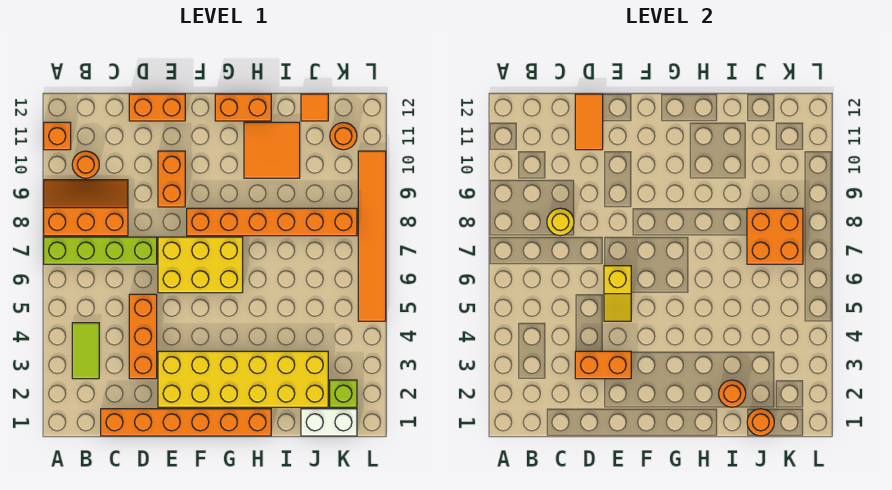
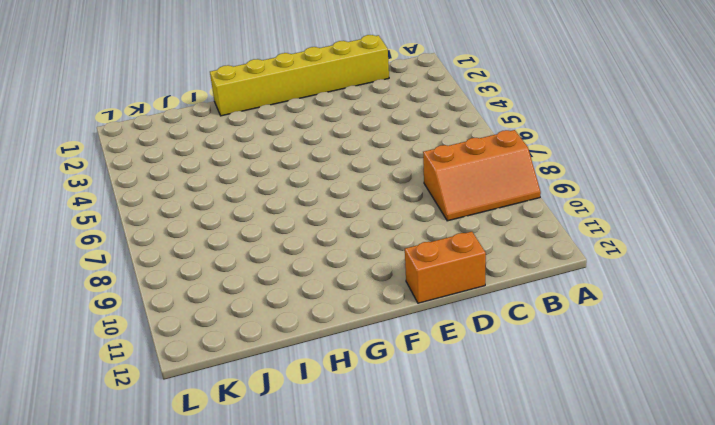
yellow brick C1:H1 level 1 -> orange brick C1:H1 level 1
none -> lime brick A7:D7 level 1
none -> orange brick A11 level 1
none -> lime tile B3:B4 level 1

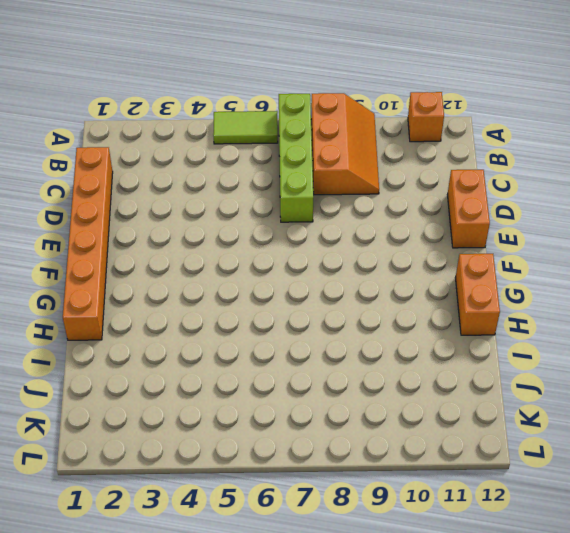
lime tile A5:A6 level 1 -> lime tile B3:B4 level 1
none -> orange round brick B10 level 1
none -> orange brick D3:D5 level 1
none -> yellow brick E2:J3 level 1

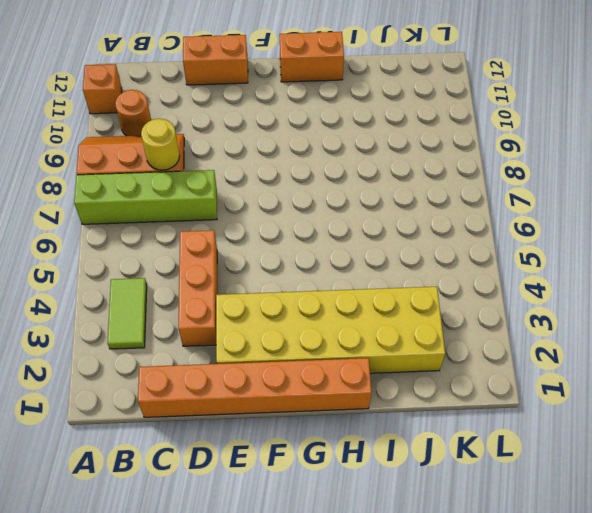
none -> yellow brick E6:G7 level 1
none -> orange brick E9:E10 level 1
none -> orange brick F8:K8 level 1

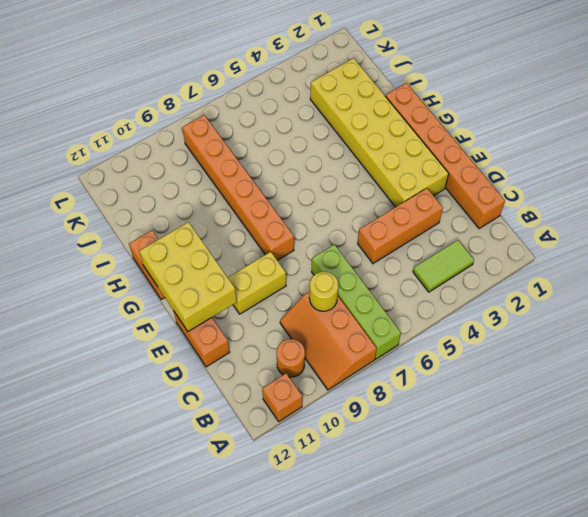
yellow brick E9:E10 level 1 -> orange brick E9:E10 level 1
yellow brick E11:G12 level 2 -> yellow brick E6:G7 level 1
none -> orange tile H10:I11 level 1
none -> white brick J1:K1 level 1
none -> orange tile J12 level 1

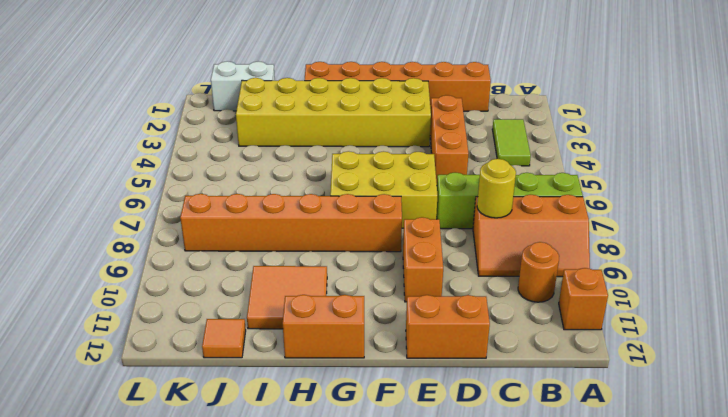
none -> lime brick K2 level 1
none -> orange round brick K11 level 1
none -> orange tile L5:L10 level 1

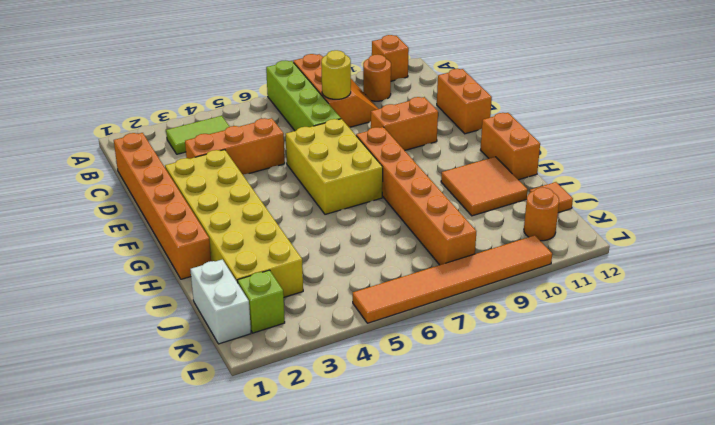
none -> orange brick D3:E3 level 2
none -> orange tile D11:D12 level 2
none -> yellow slope E5:E6 level 2 top 6

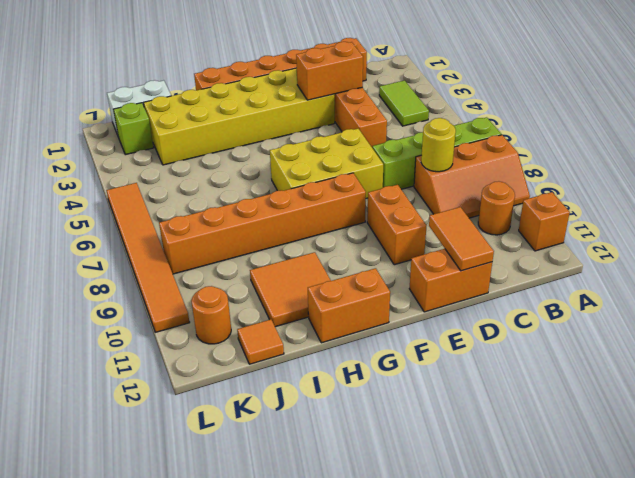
none -> yellow slope E5:E6 level 2 top 6
none -> orange round brick I2 level 2
none -> orange round brick J1 level 2

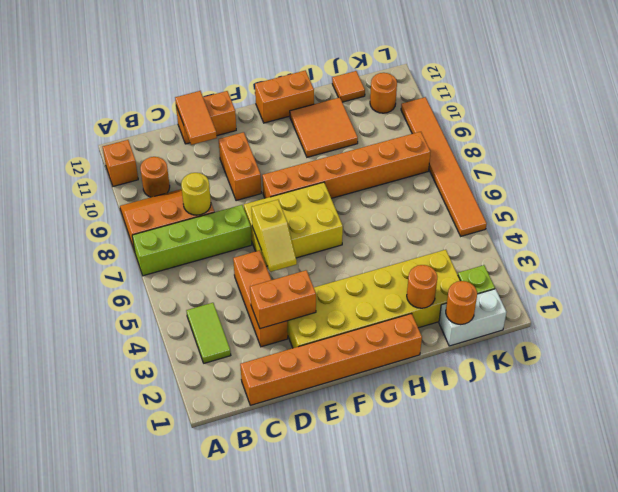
none -> orange brick J7:K8 level 2

